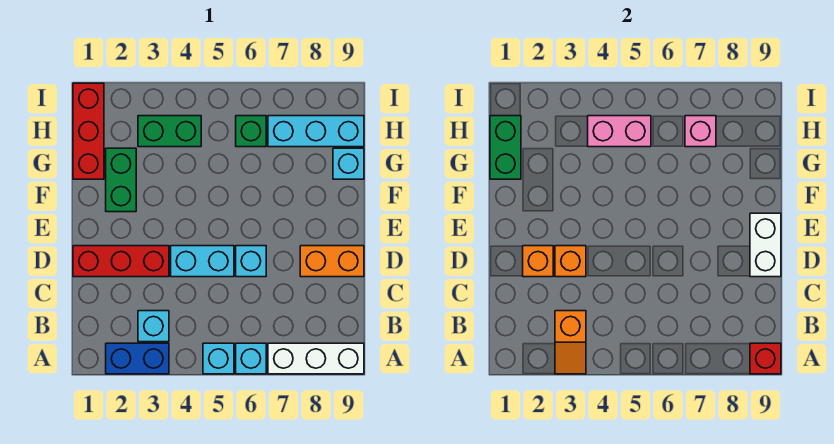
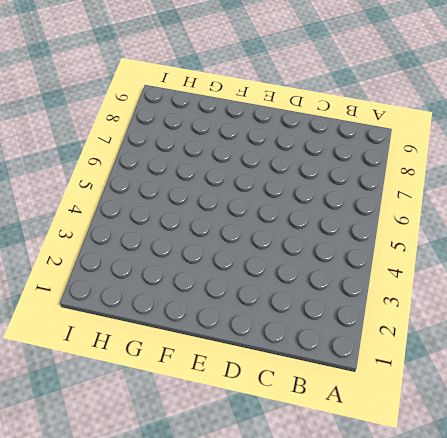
none -> blue brick A2:A3 level 1
none -> cyan brick A5 level 1
none -> cyan brick A6 level 1

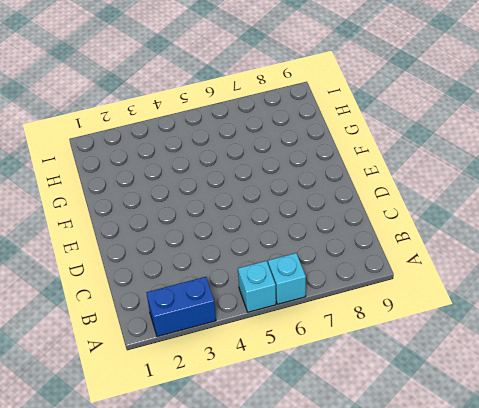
none -> white brick A7:A9 level 1
none -> cyan brick B3 level 1
none -> red brick D1:D3 level 1

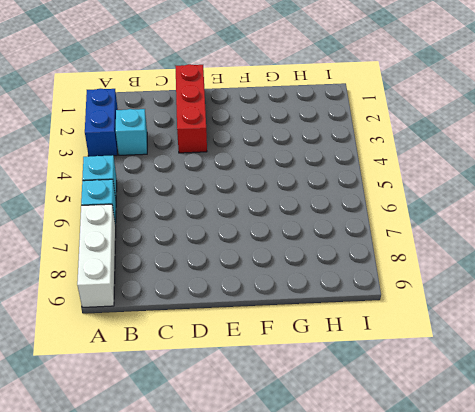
none -> cyan brick D4:D5 level 1
none -> cyan brick D6 level 1
none -> orange brick D8:D9 level 1

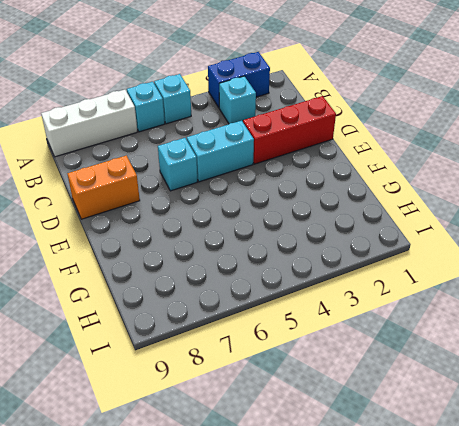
none -> green brick F2:G2 level 1
none -> red brick G1:I1 level 1
none -> cyan brick G9 level 1

